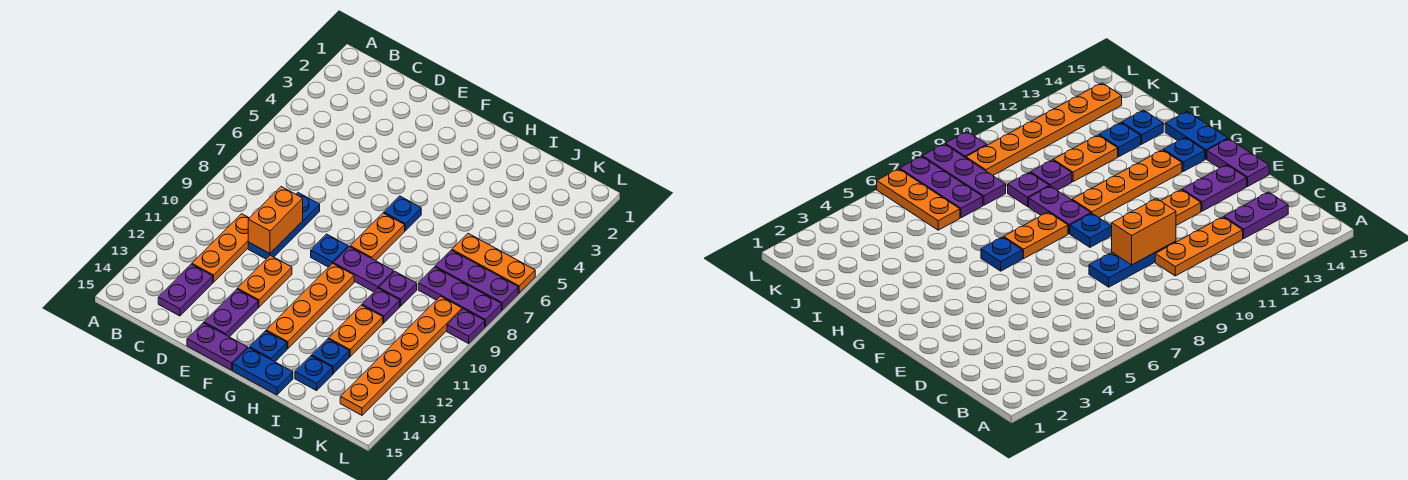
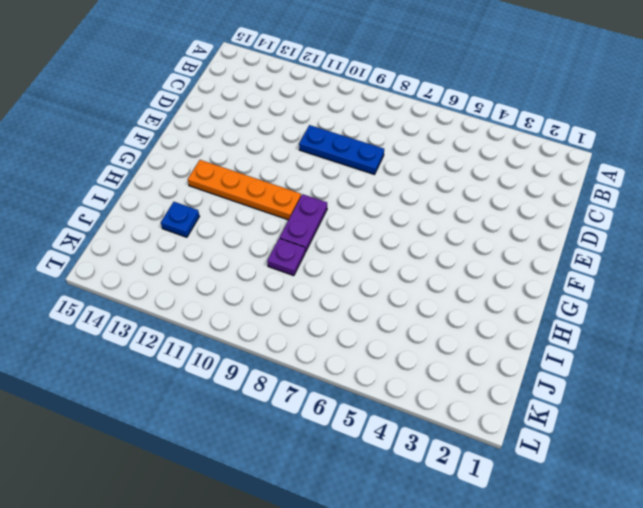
none -> orange plate C10:C12 level 1
none -> purple plate C13:C14 level 1
none -> orange plate E11:E12 level 1

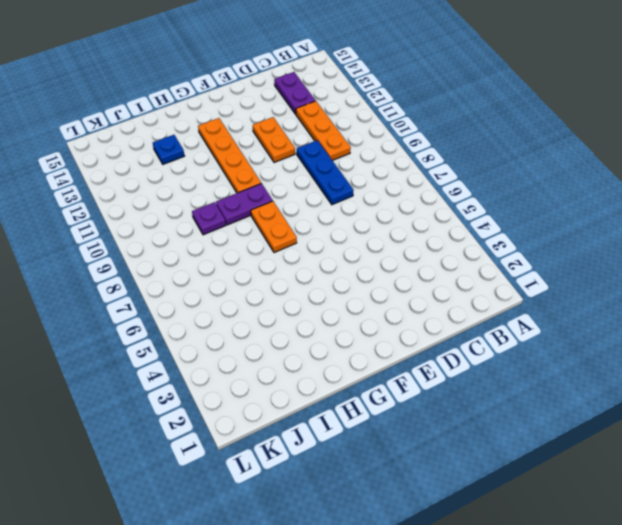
none -> purple plate E13:E14 level 1
none -> purple plate E15:F15 level 1
none -> blue plate F9 level 1

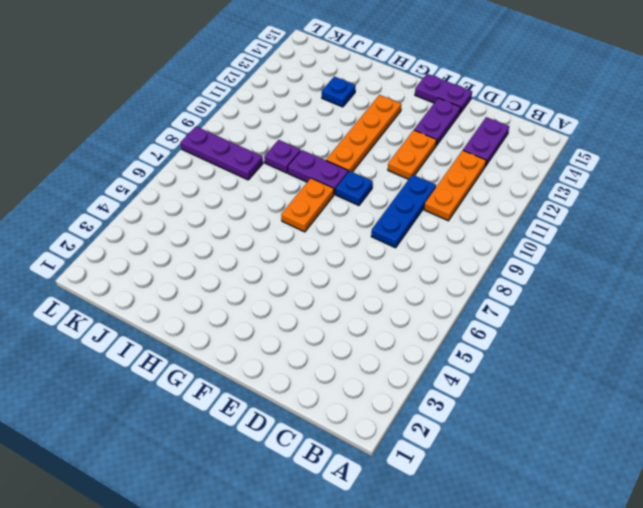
none -> blue plate G6 level 1
none -> blue plate G14 level 1
none -> blue plate G15:H15 level 1

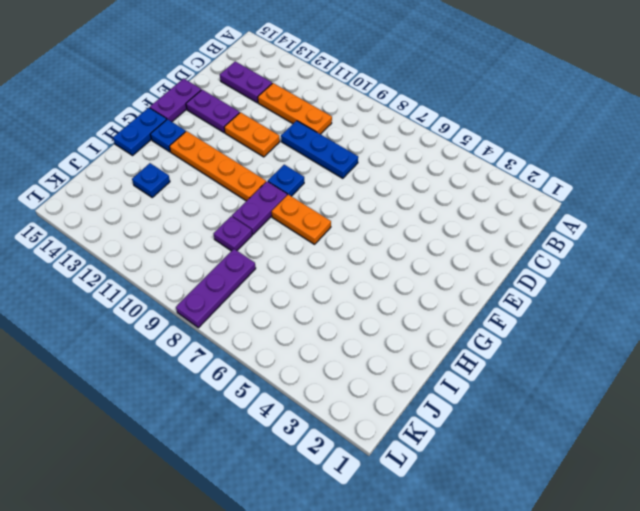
none -> blue plate G6 level 1
none -> purple plate I10 level 1
none -> orange plate I11:I12 level 1

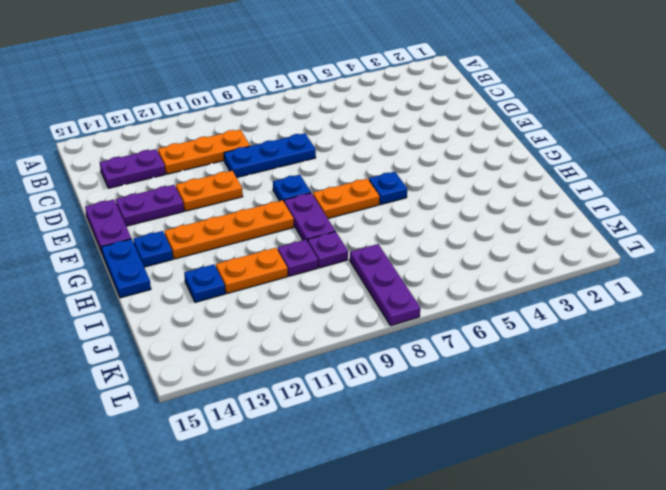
none -> blue plate I14 level 1
none -> orange plate J6:L6 level 1
none -> purple plate J7:L7 level 1

